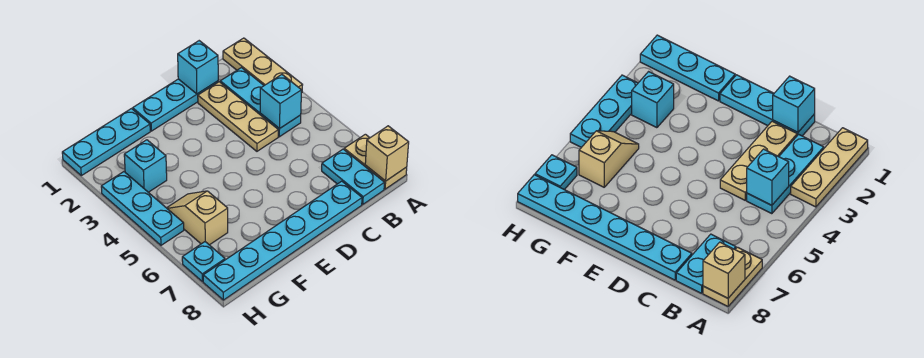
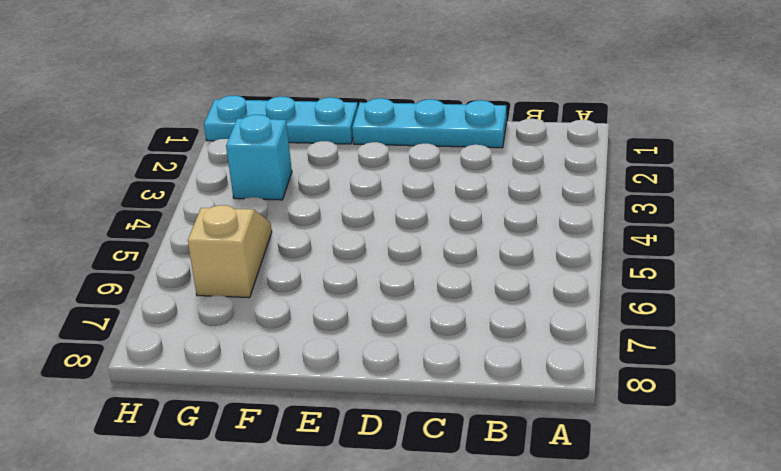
none -> tan plate A1:A3 level 1
none -> tan plate A7:A8 level 1
none -> cyan plate B2:B4 level 1

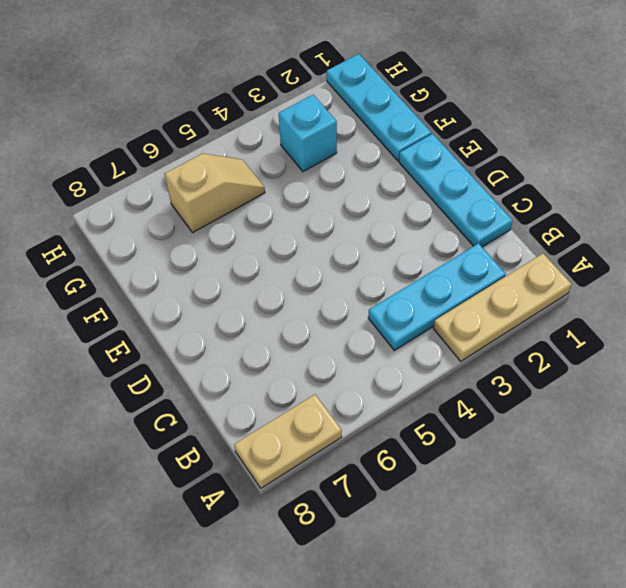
none -> cyan plate B7:B8 level 1
none -> tan plate C2:C4 level 1
none -> cyan plate C8:H8 level 1

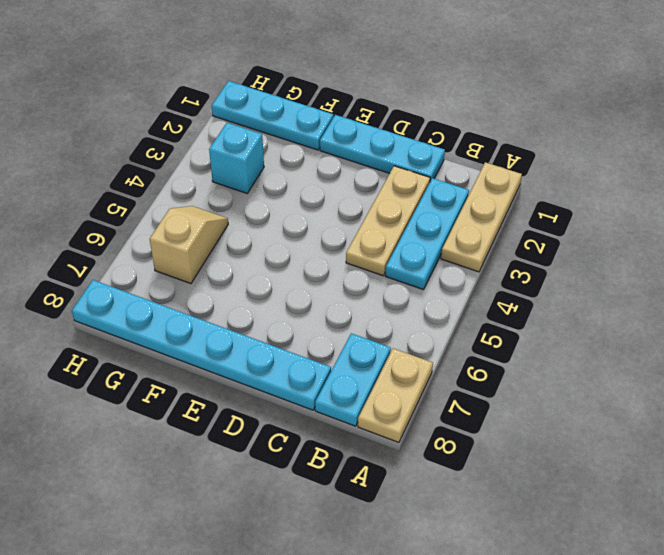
none -> cyan plate H3:H5 level 1
none -> cyan plate H7 level 1
none -> tan brick A8 level 2

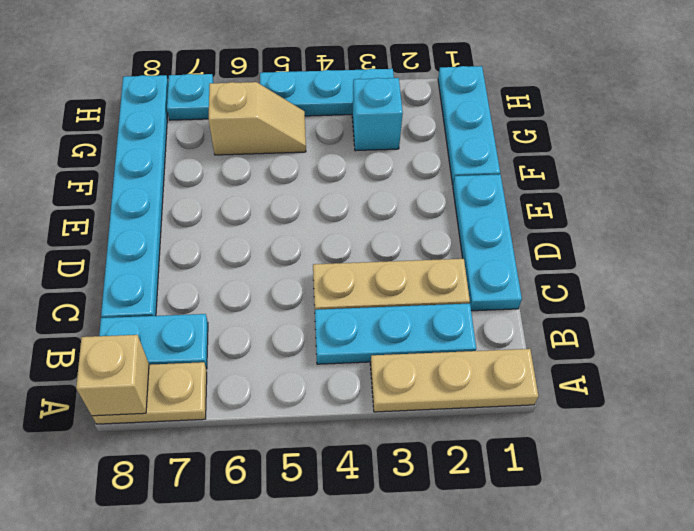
none -> cyan brick B4 level 2
none -> cyan brick C1 level 2

